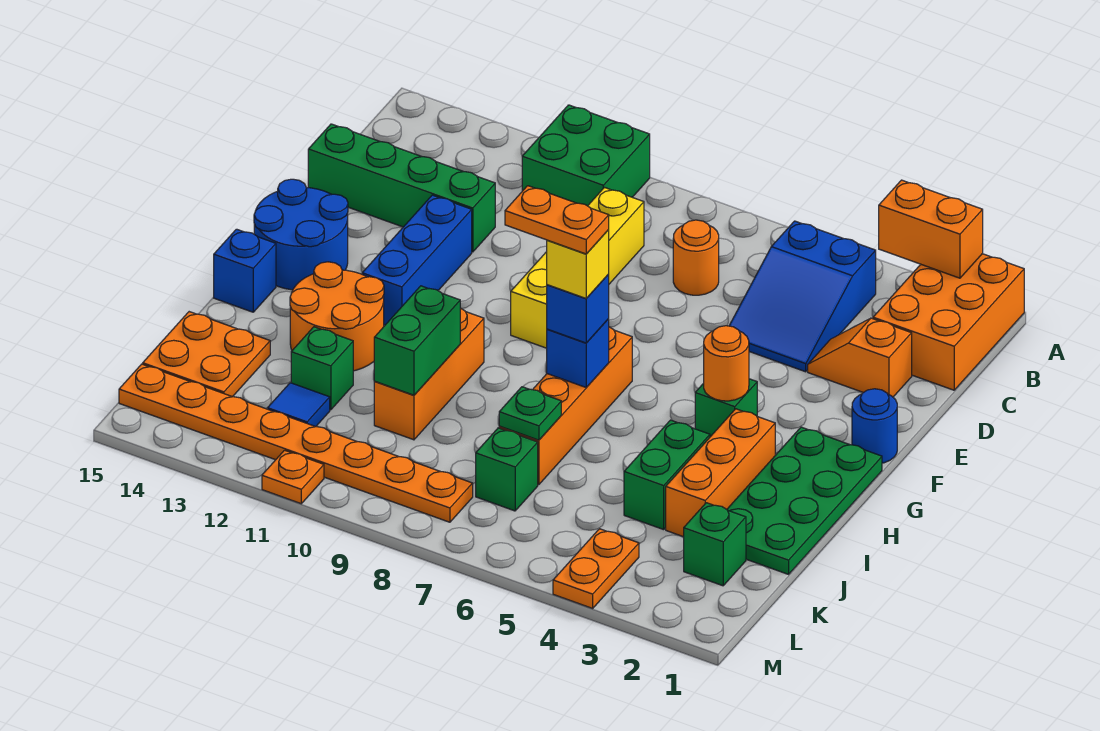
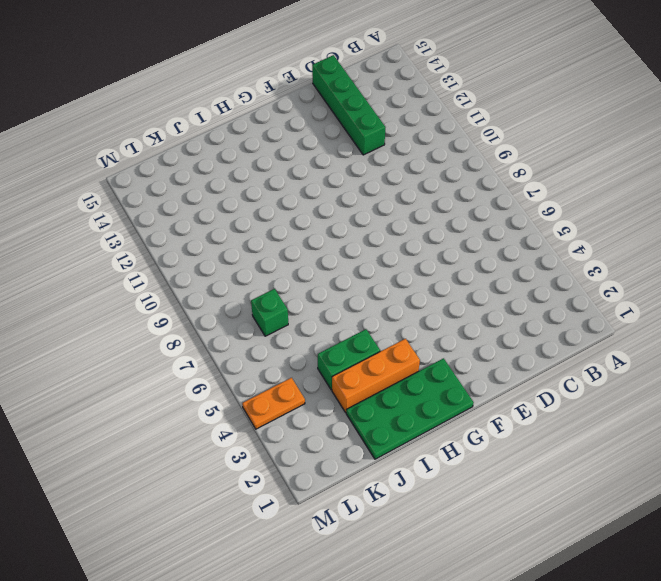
none -> orange brick A1:C2 level 1
none -> green brick A10:B11 level 1
none -> blue slope B4:D5 level 1 top B
none -> orange round brick C7 level 1

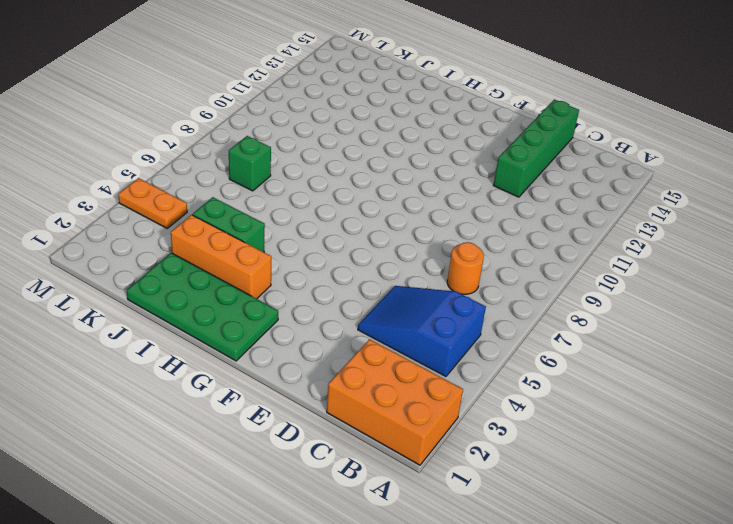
none -> green brick A10:B11 level 1
none -> yellow brick C9:F9 level 1
none -> orange slope D2:D3 level 1 top 2
none -> blue brick E12:G12 level 1

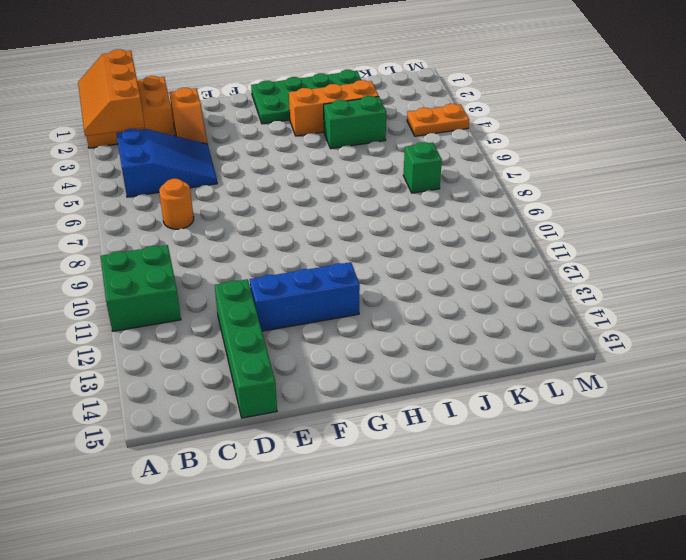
orange slope A1:B3 level 2 top B -> orange brick A2:A3 level 2
none -> yellow brick C9:F9 level 1
none -> blue round brick F1 level 1
none -> blue round brick F14:G15 level 1
none -> green brick G4 level 1

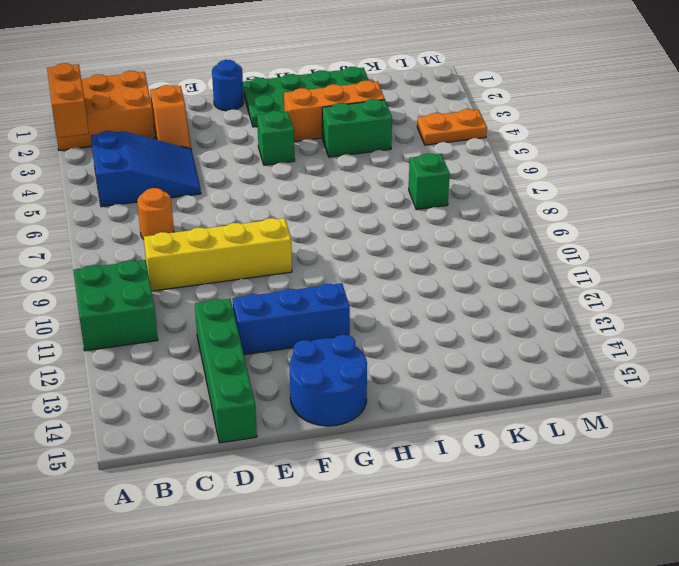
none -> orange brick G7:J7 level 1
none -> orange brick H10:J10 level 1
none -> orange round brick H12:I13 level 1
none -> blue brick H15 level 1

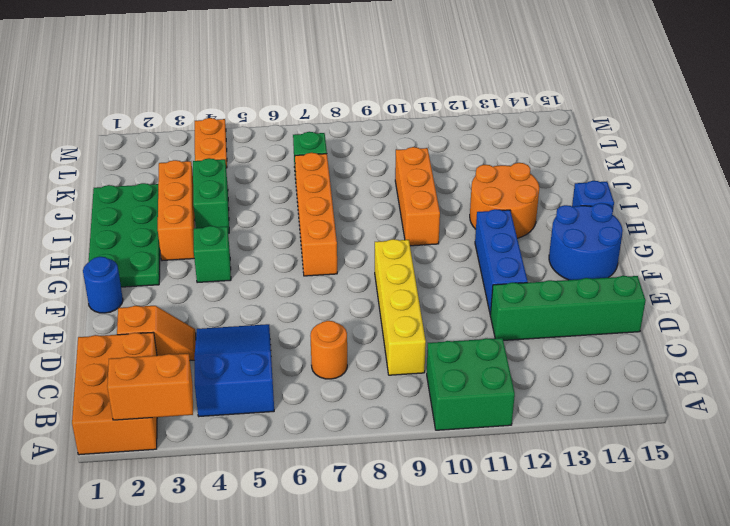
none -> green brick J12 level 1
none -> orange plate J14:K15 level 1
none -> green brick K2 level 1
none -> blue tile K12 level 1

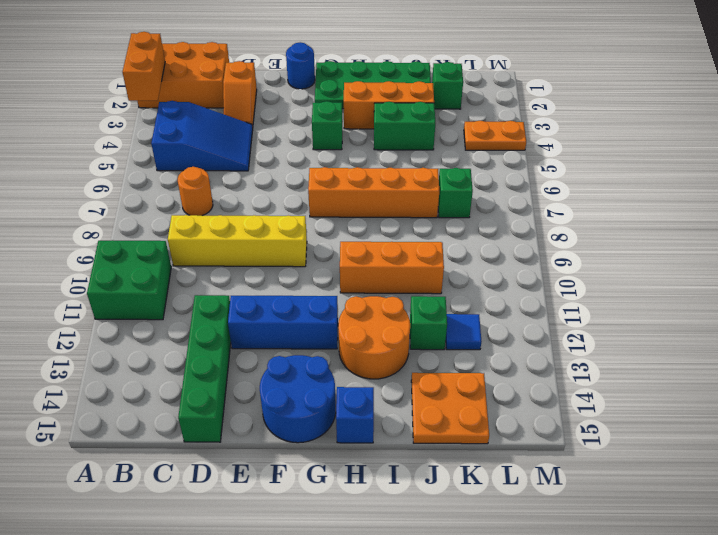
none -> orange plate L8:L15 level 1
none -> orange plate M11 level 1
none -> orange round brick G4 level 2
none -> blue brick H7 level 2

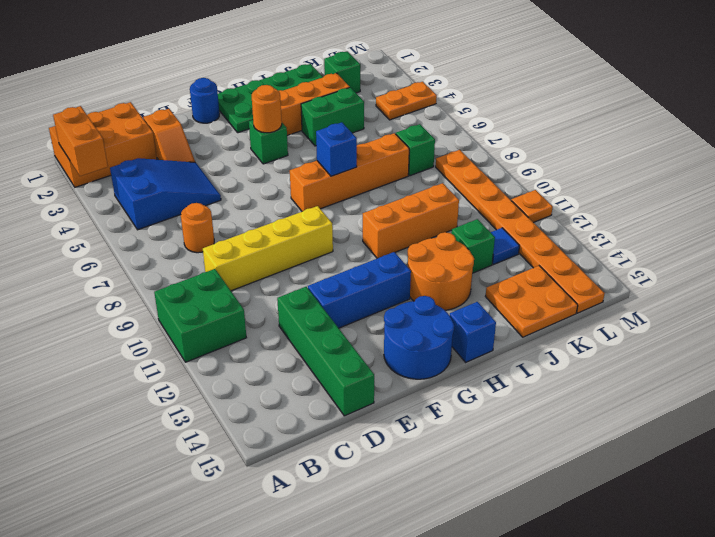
none -> green brick I10:J10 level 2
none -> green plate J7 level 2
none -> blue brick H7 level 3
none -> yellow brick H7 level 4

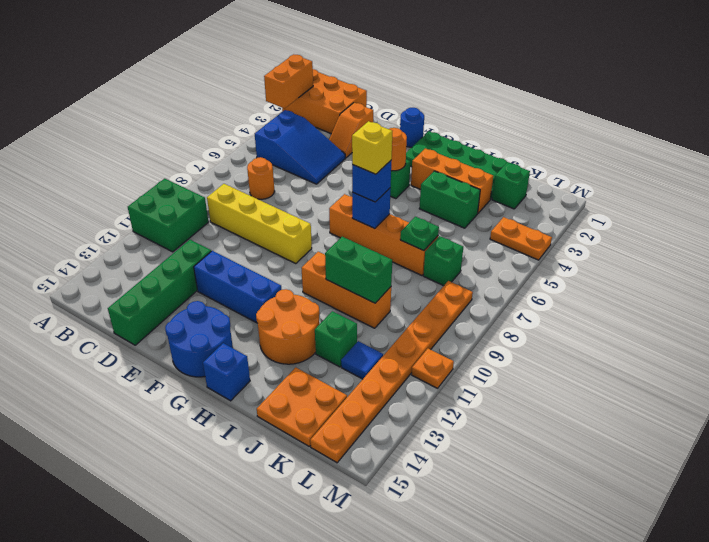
none -> orange plate H7:H8 level 5

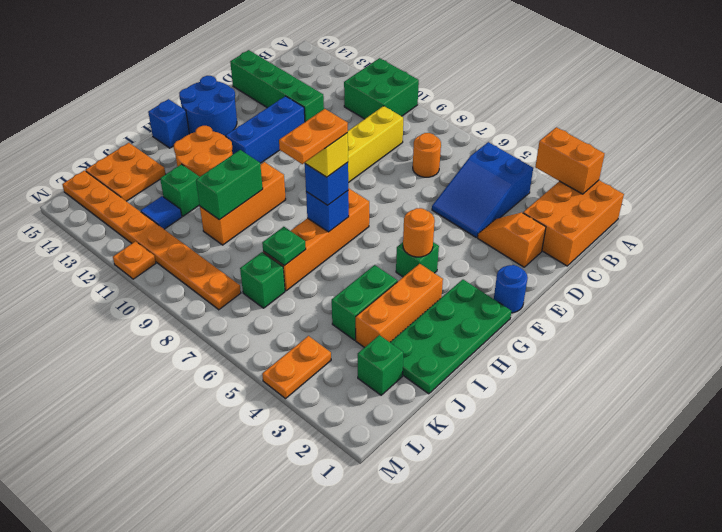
orange plate H7:I7 level 5 -> orange plate H7:H8 level 5

